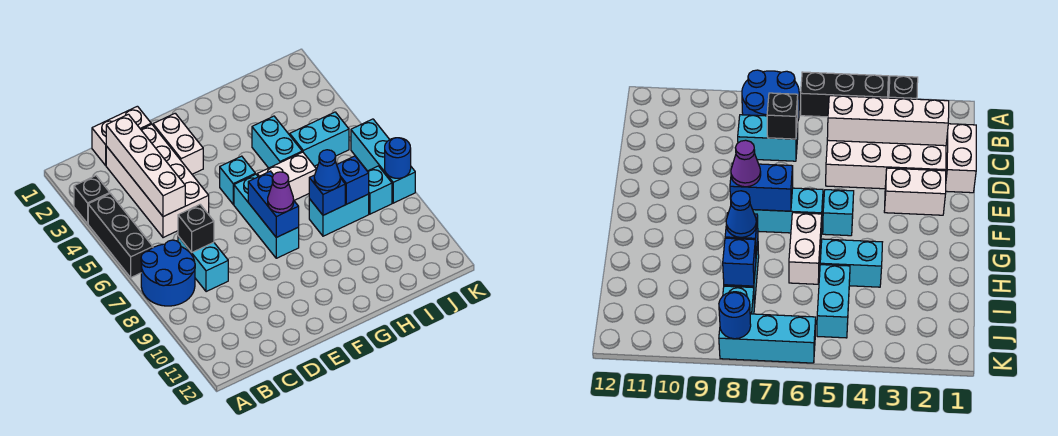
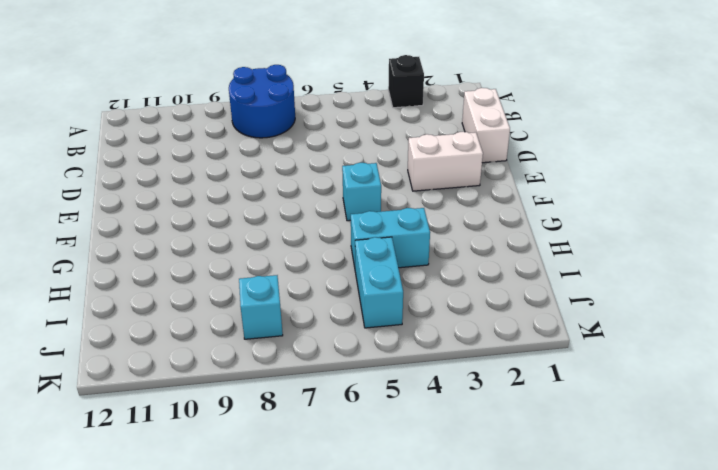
none -> black brick A4:A6 level 1
none -> white brick C2:D5 level 1
none -> cyan brick C7:C8 level 1

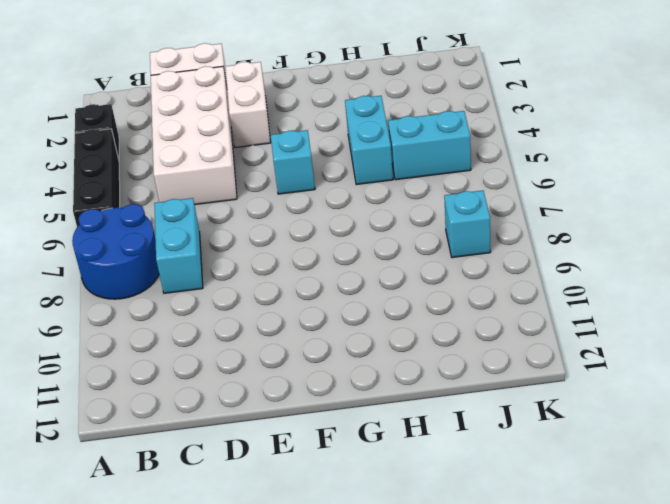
none -> cyan brick F6:F8 level 1
none -> white brick G6:H6 level 1
none -> cyan brick H8:I8 level 1

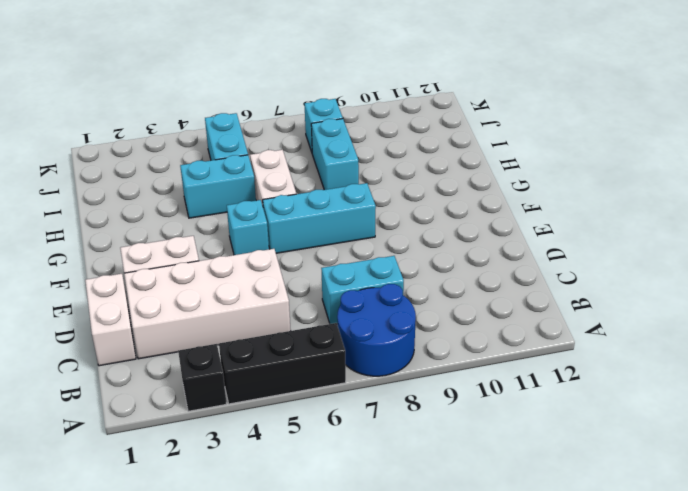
none -> cyan brick K6:K8 level 1
none -> white brick C2:C5 level 2
none -> black brick C7 level 2

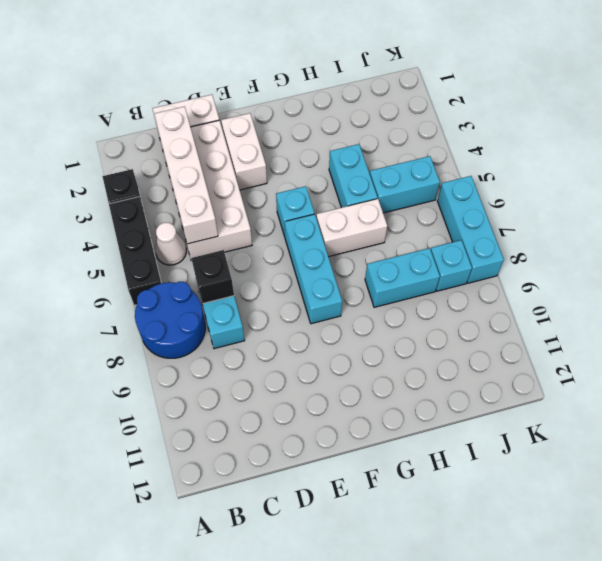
white cone B5 level 1 -> none
none -> blue brick F7:F8 level 2
none -> blue brick H8 level 2
none -> blue brick I8 level 2

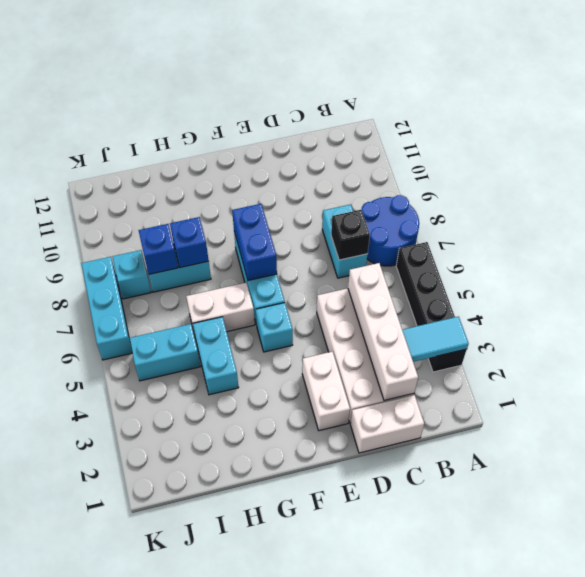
cyan tile A3:B3 level 2 -> none
none -> blue round brick K8 level 2
none -> purple cone F8 level 3
none -> blue cone H8 level 3

